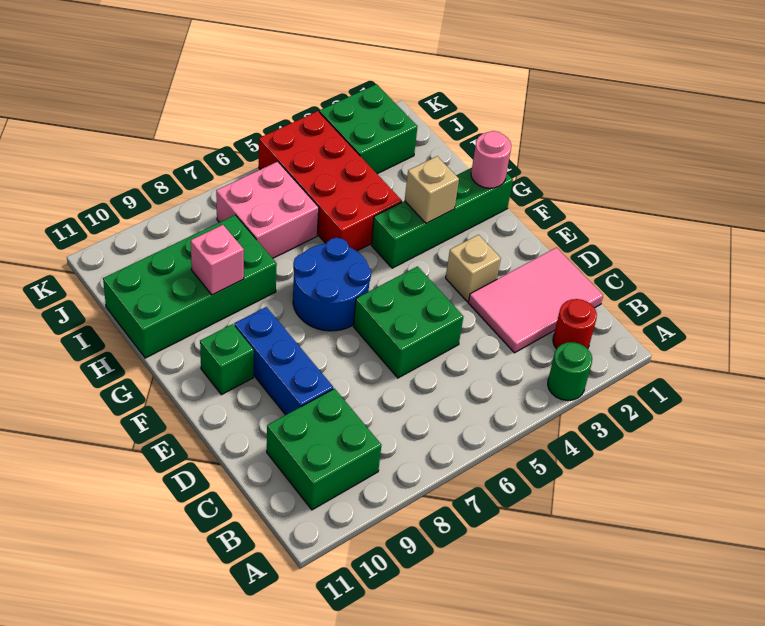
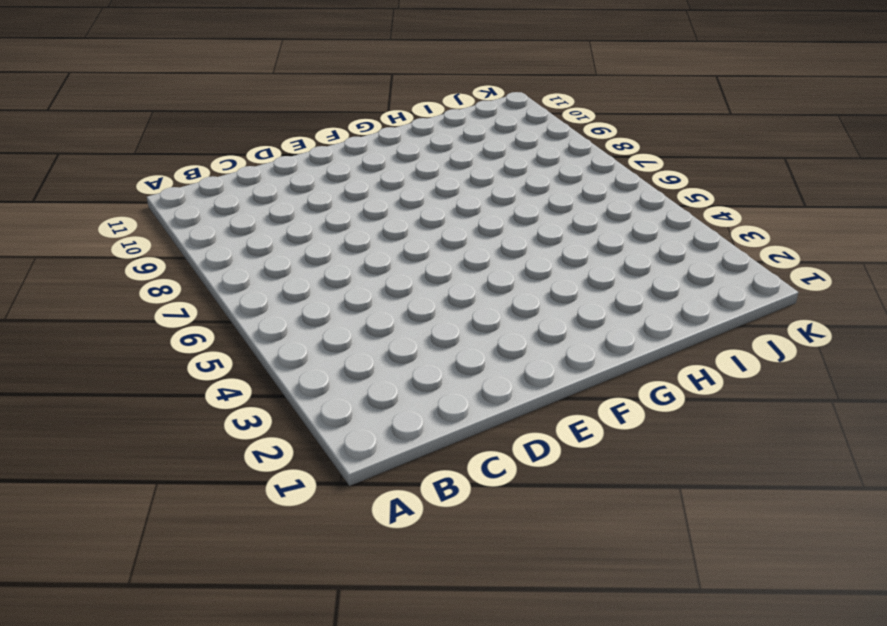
none -> green round brick A3 level 1
none -> red round brick B2 level 1
none -> green brick B9:C10 level 1

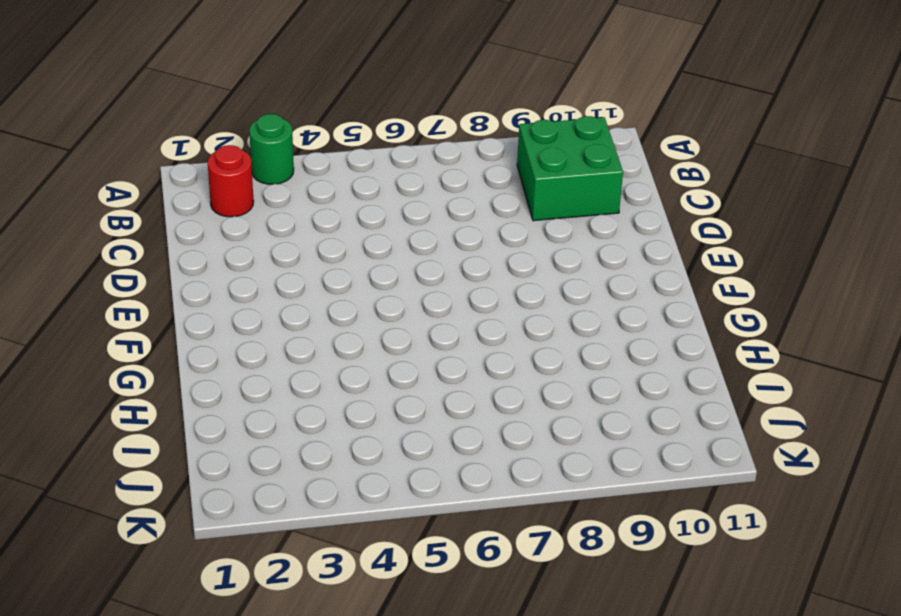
none -> pink tile C1:D3 level 1
none -> green brick D5:E6 level 1
none -> blue brick D9:F9 level 1

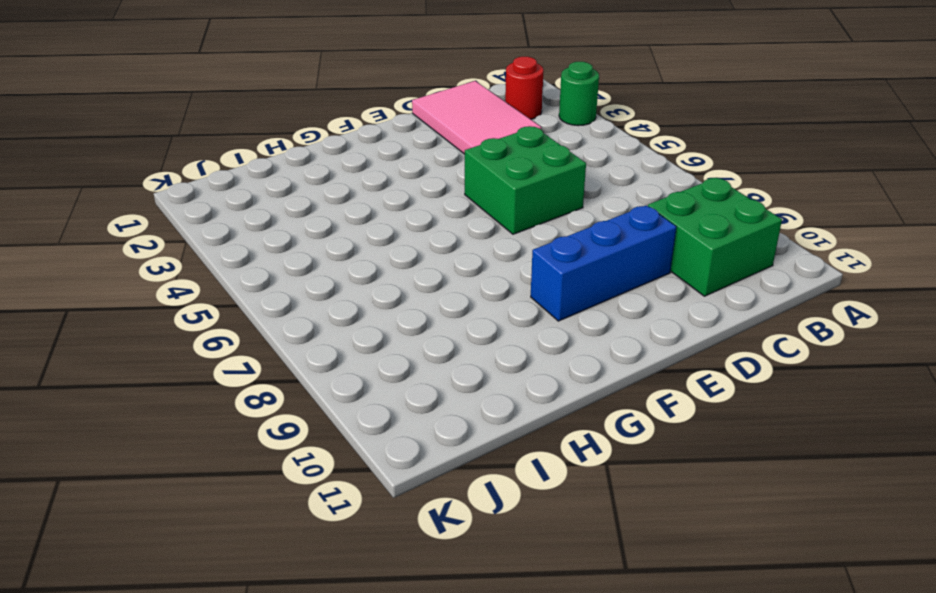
none -> tan brick E3 level 1
none -> blue round brick F6:G7 level 1
none -> green brick F10 level 1

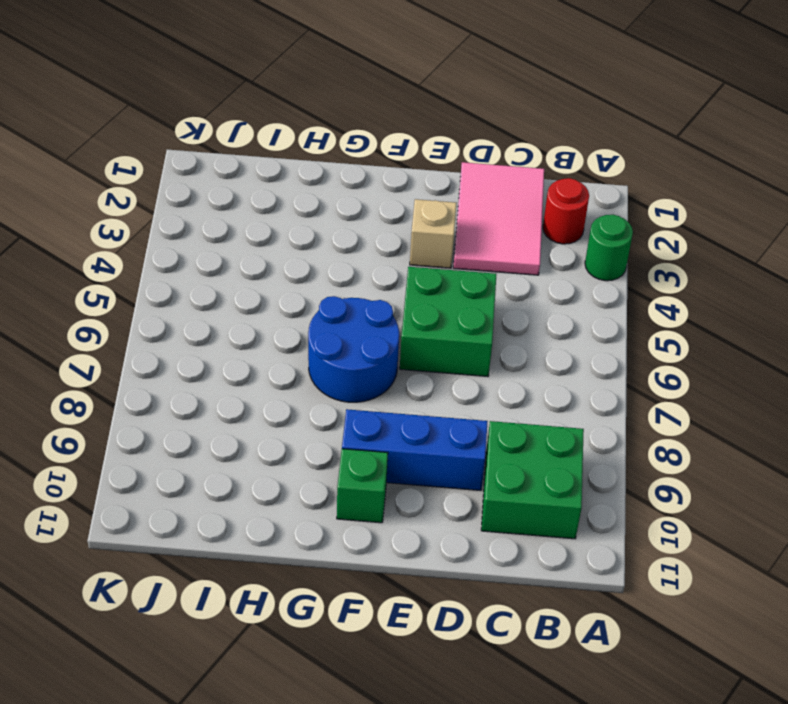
none -> green brick G1:G4 level 1
none -> red brick H4:K5 level 1
none -> green brick H8:I11 level 1

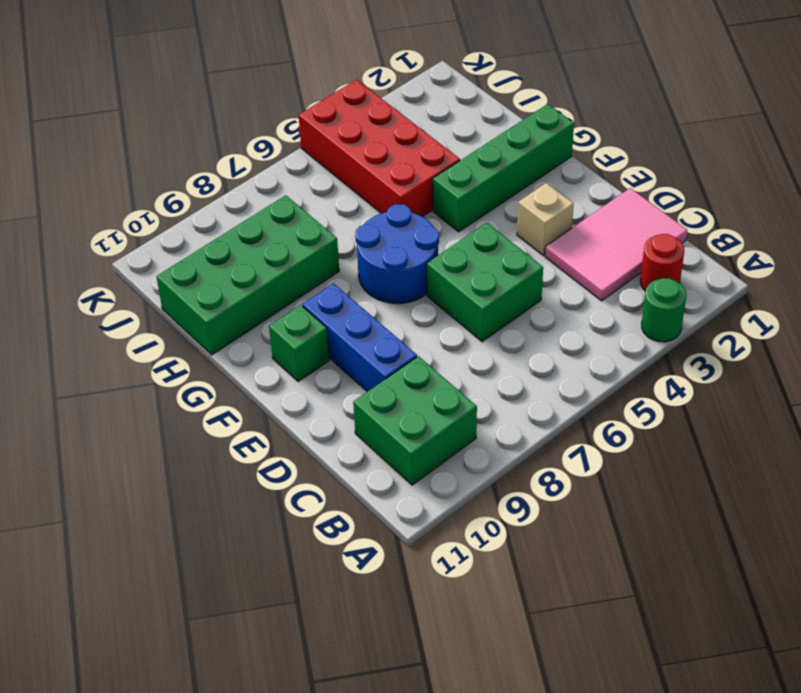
none -> pink brick I6:J7 level 1
none -> green brick J2:K3 level 1
none -> pink round brick G1 level 2

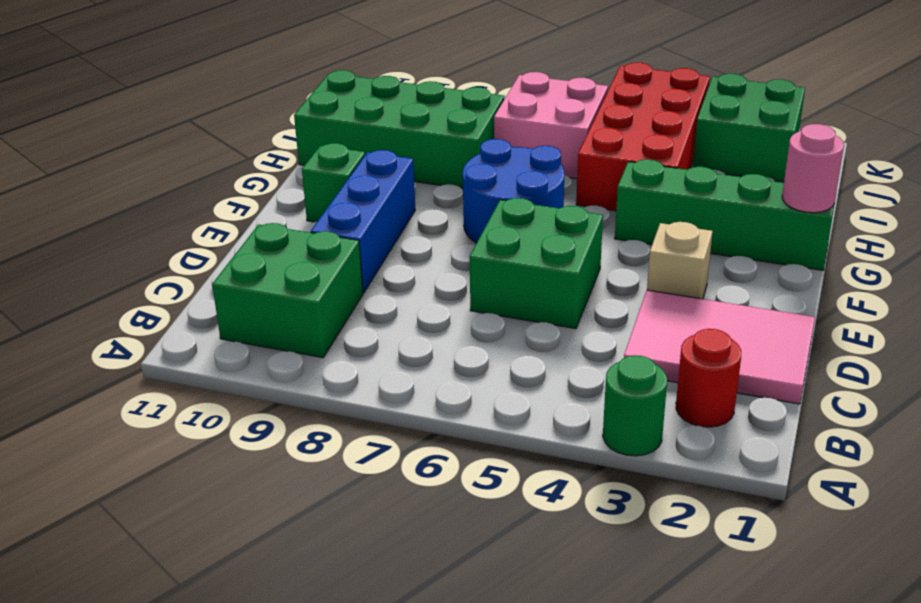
none -> tan brick G3 level 2
none -> pink brick H9 level 2

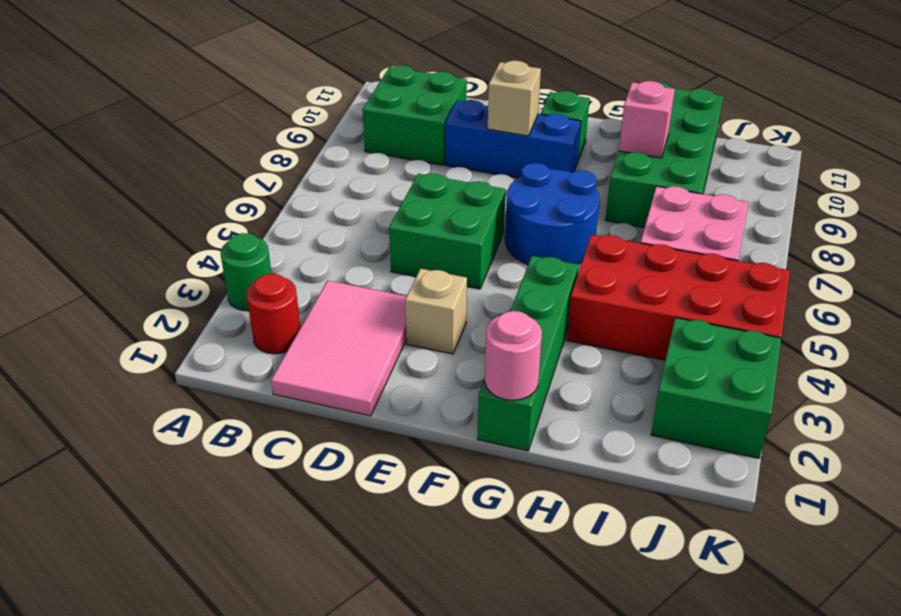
tan brick E9 level 2 -> tan brick G3 level 2

